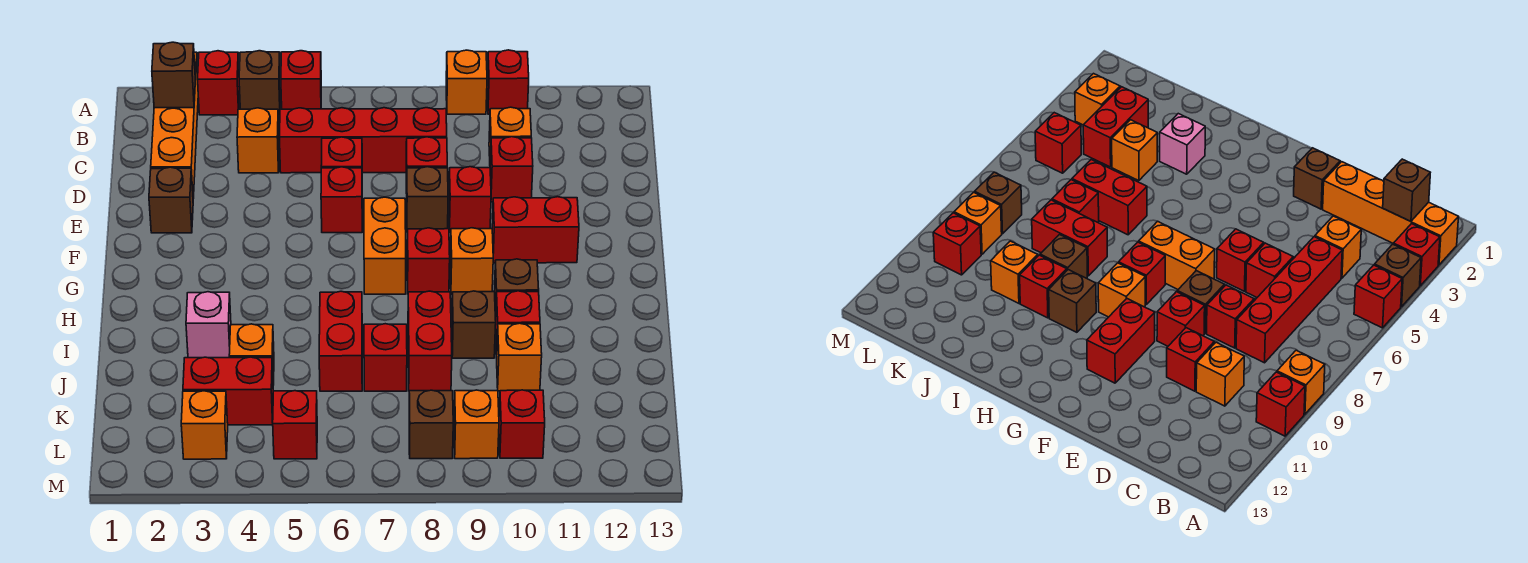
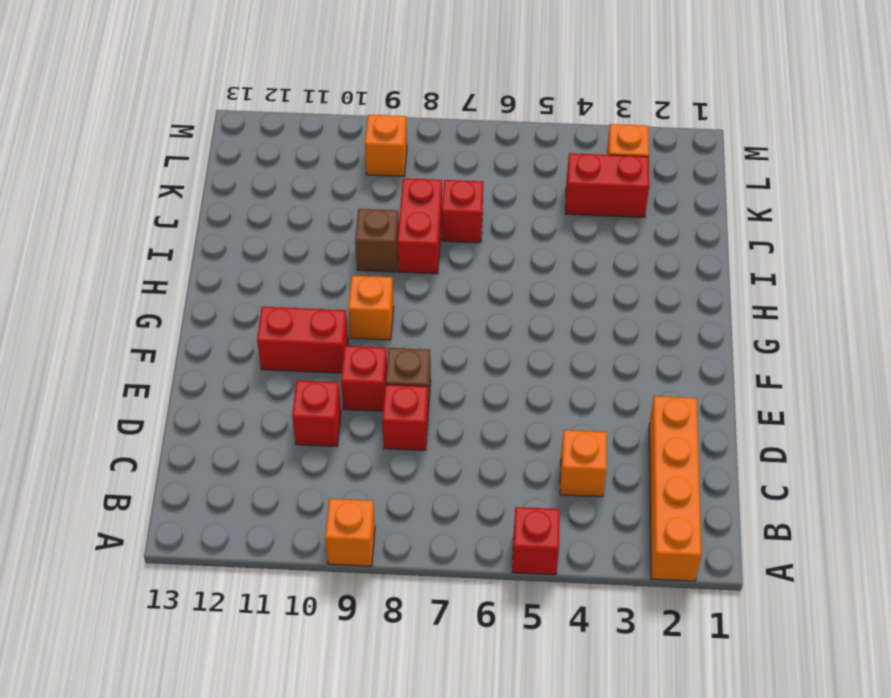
none -> red brick A3 level 1
none -> brown brick A4 level 1
none -> red brick A10 level 1
none -> red brick C5:C8 level 1

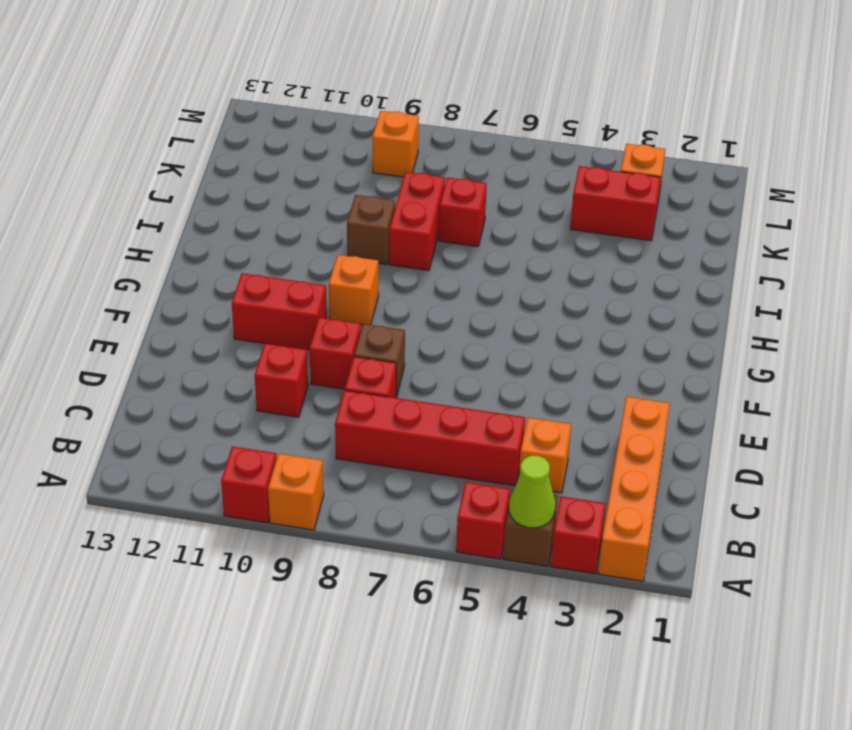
lime cone A4 level 2 -> none
none -> orange brick C10 level 1
none -> red brick D6 level 1
none -> brown brick E2 level 1
none -> red brick E6 level 1

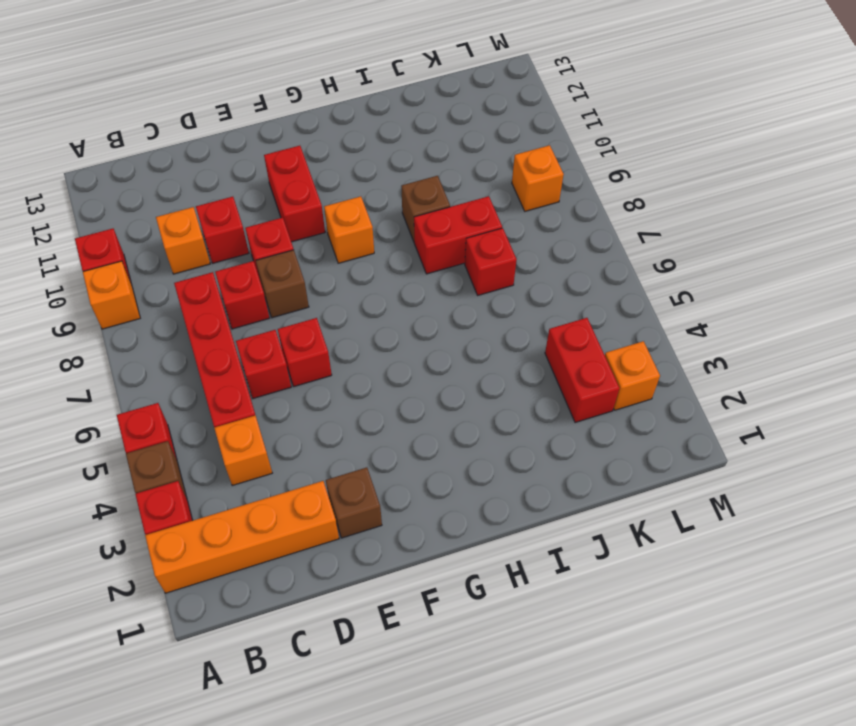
none -> orange brick F7:G7 level 1
none -> red brick G8 level 1
none -> brown brick H10 level 1
none -> pink brick I3 level 1

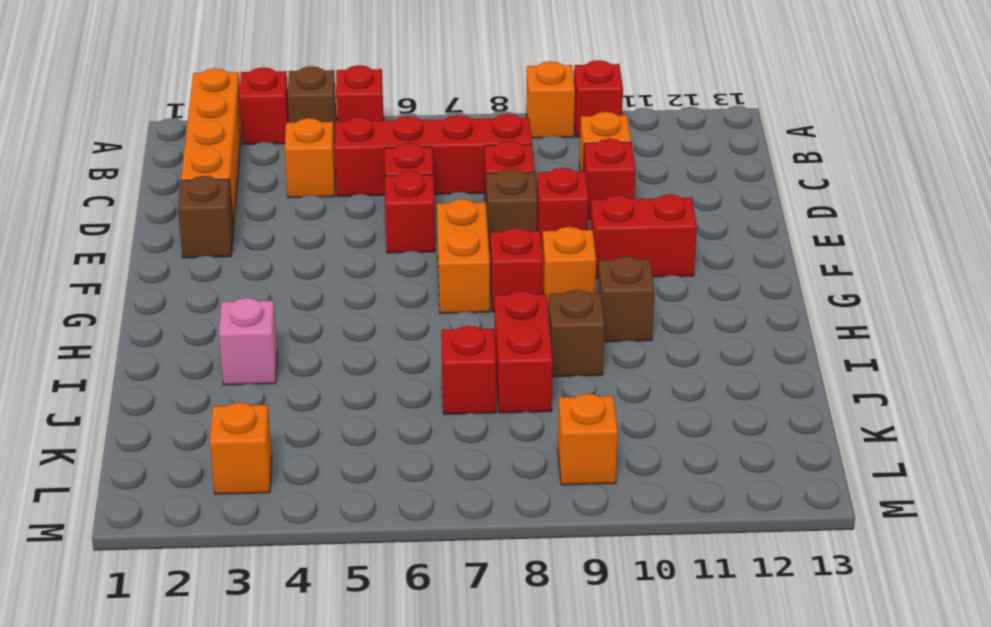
none -> red brick I6:J6 level 1
none -> red brick I10 level 1
none -> orange brick J4 level 1
none -> orange brick J10 level 1

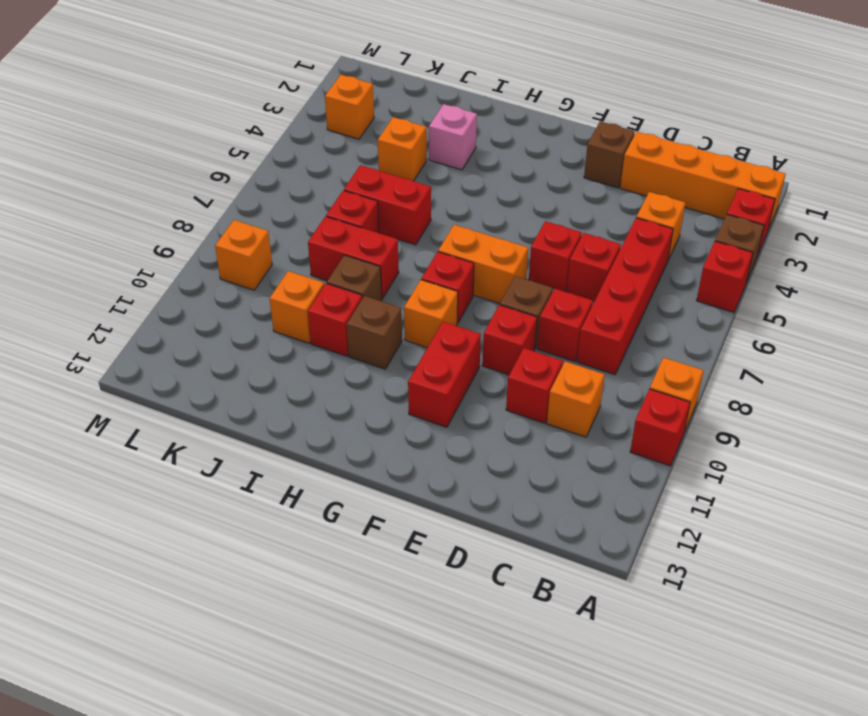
none -> red brick K3:K4 level 1
none -> red brick L5 level 1
none -> brown brick L8 level 1
none -> red brick L10 level 1

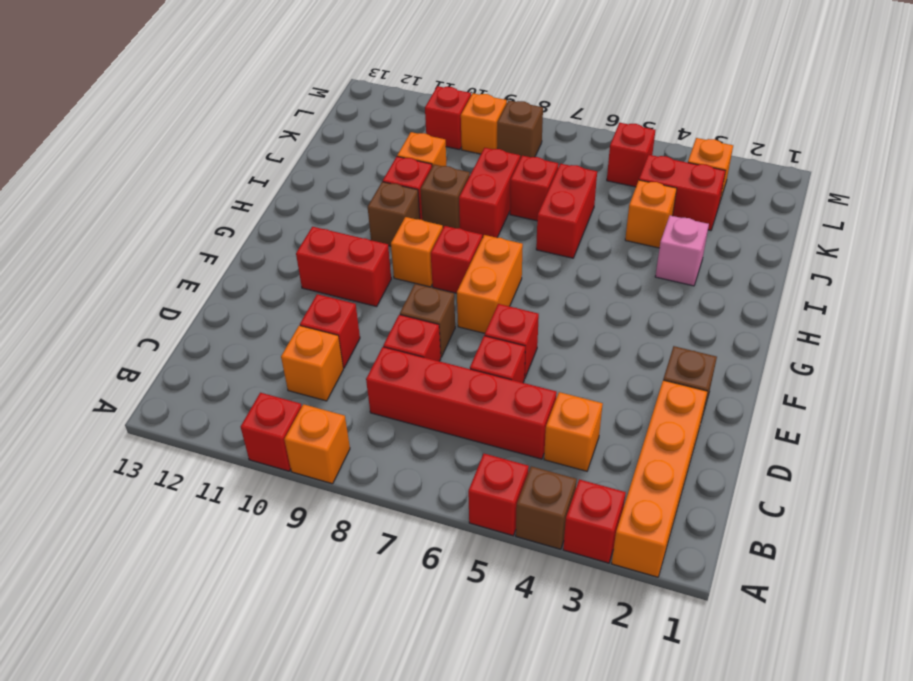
none -> red brick E9 level 1
none -> brown brick B2 level 2

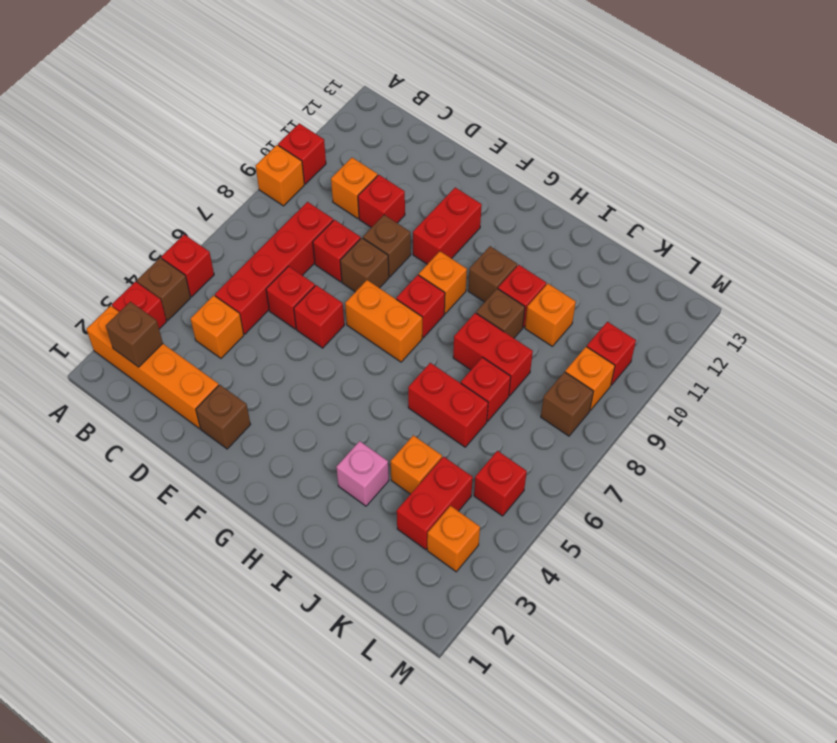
brown brick E9 level 1 -> red brick E9 level 1

